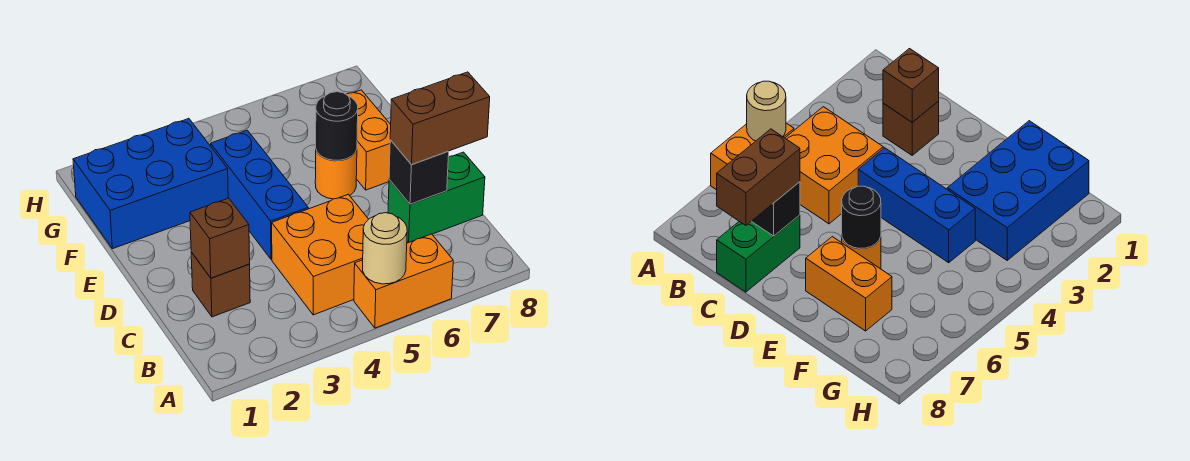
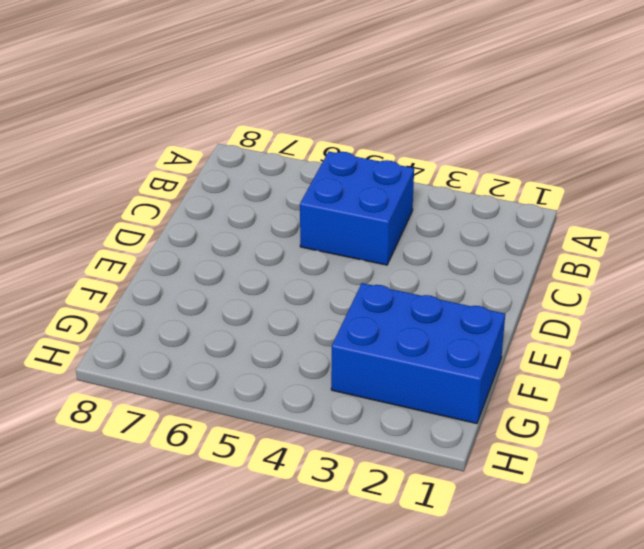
blue brick B4:C5 level 1 -> orange brick B4:C5 level 1
none -> orange brick A5:A6 level 1
none -> brown brick C2 level 1
none -> green brick C7:C8 level 1

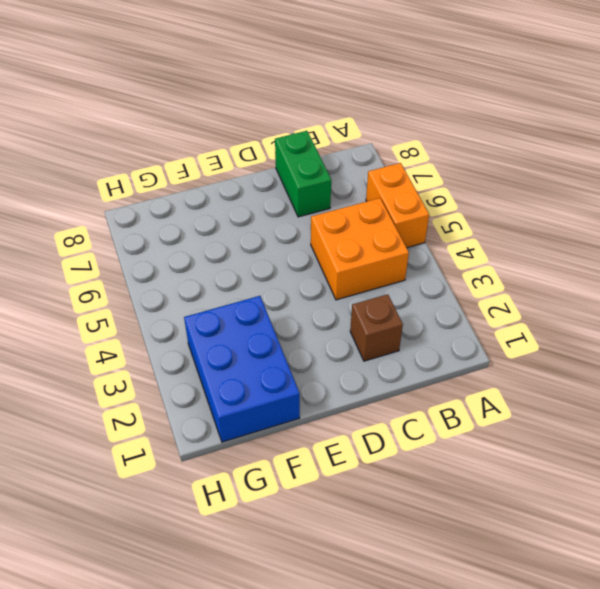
none -> blue brick D4:F4 level 1
none -> orange round brick E6 level 1
none -> orange brick E7:F7 level 1

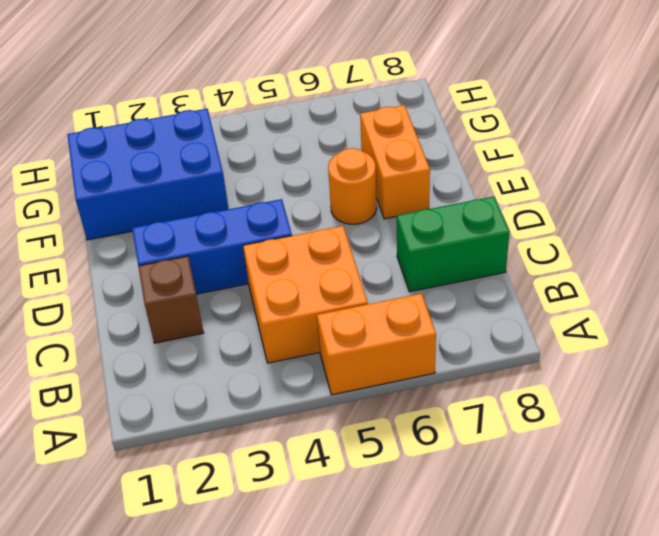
blue brick D2:D4 level 1 -> blue brick D4:F4 level 1
none -> tan round brick A5 level 2
none -> brown brick C2 level 2
none -> black brick C7 level 2

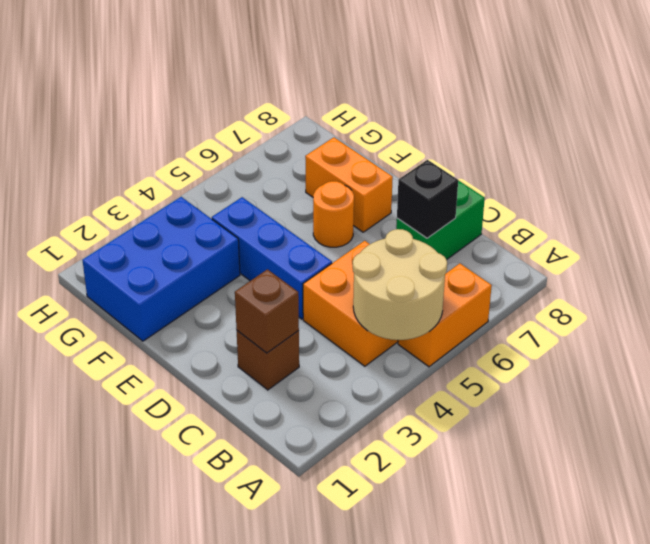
tan round brick A4:B5 level 2 -> tan round brick A5 level 2
none -> black round brick E6 level 2
none -> brown brick C7:C8 level 3

